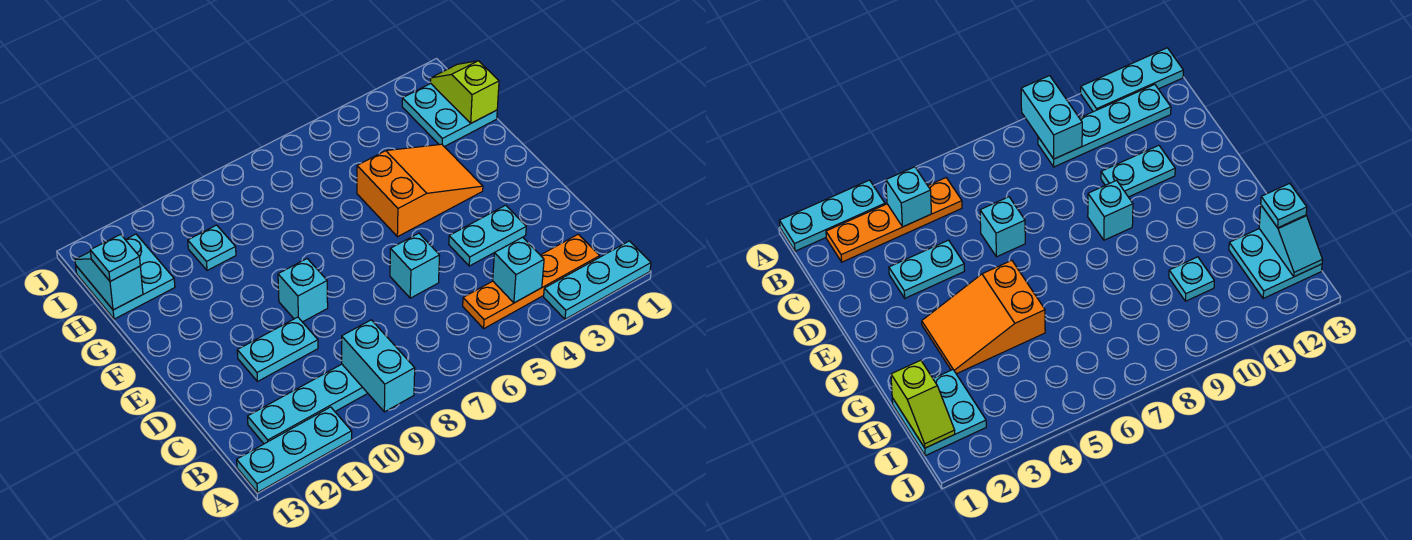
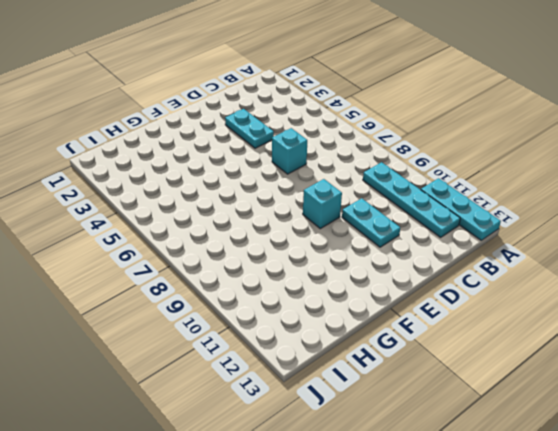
none -> cyan plate A1:A3 level 1
none -> orange plate B2:B5 level 1
none -> orange slope F3:G5 level 1 top 5

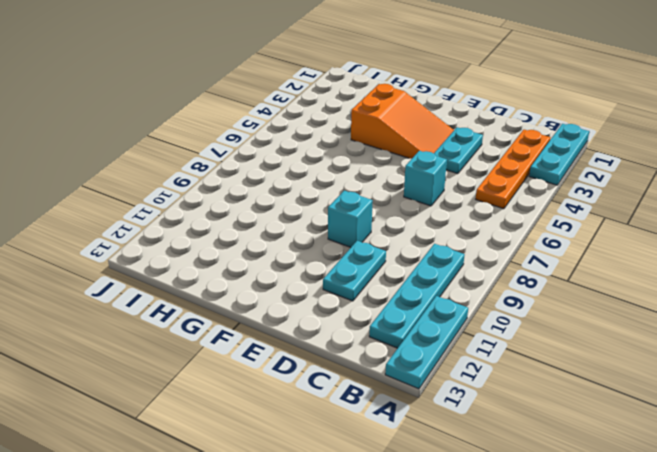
orange slope E3:G4 level 1 top G -> orange slope F3:G5 level 1 top 5
none -> cyan plate H1:I2 level 1
none -> cyan plate H10 level 1
none -> cyan plate H12:I13 level 1

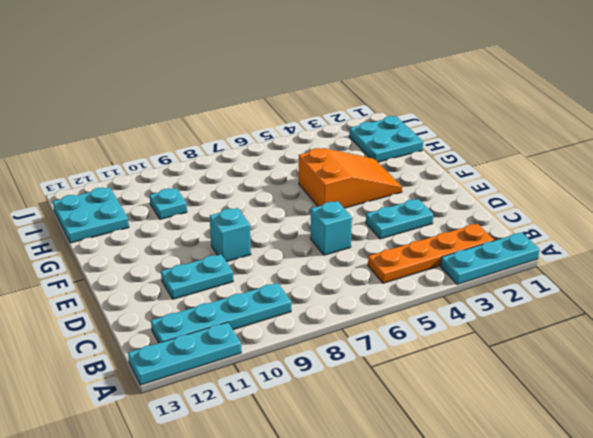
none -> cyan brick A9:B9 level 2
none -> cyan brick B4 level 2
none -> lime slope H1:I1 level 2 top H

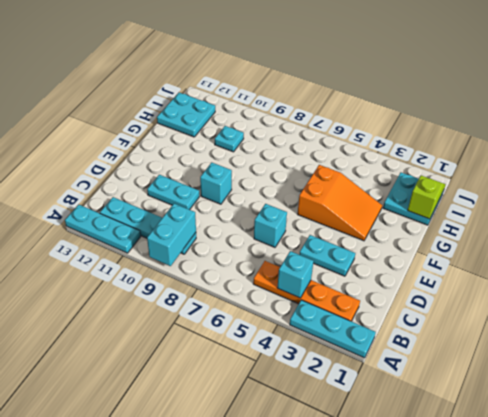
none -> cyan slope H13:I13 level 2 top H
none -> cyan plate H13 level 3

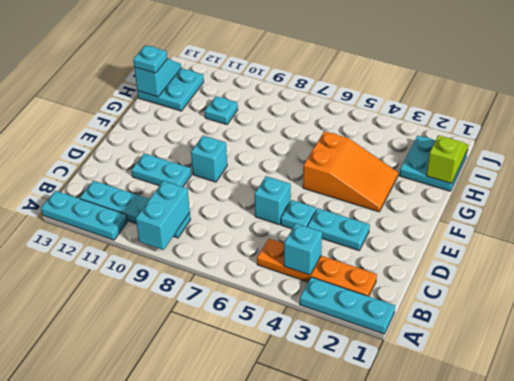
cyan plate D5 level 1 -> none

